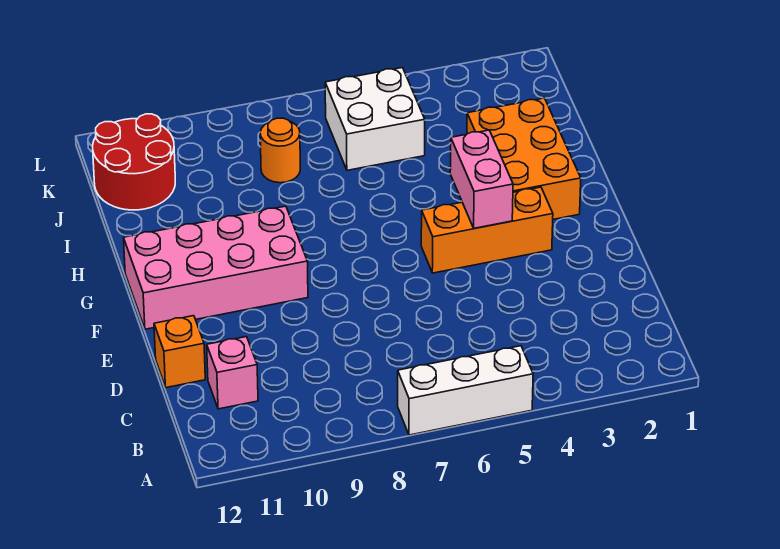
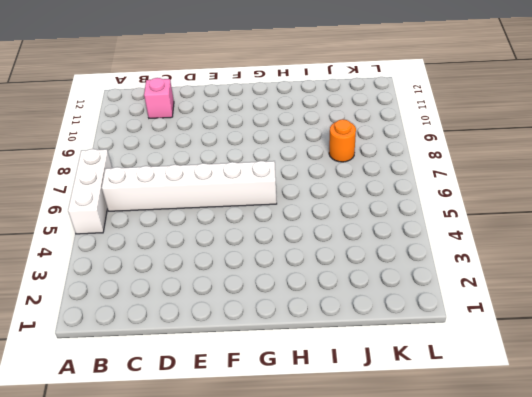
white brick B6:G6 level 1 -> none
none -> orange brick D12 level 1
none -> orange brick F3:F5 level 1

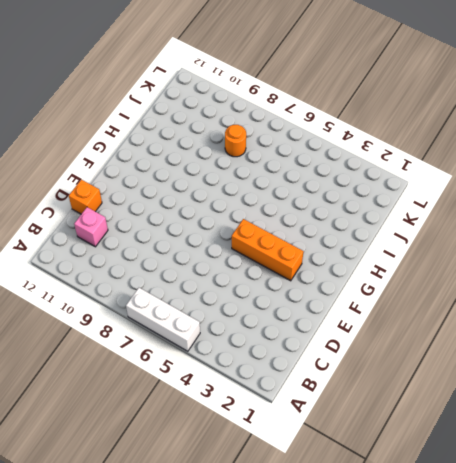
none -> pink brick F9:G12 level 1
none -> orange brick G2:I3 level 1

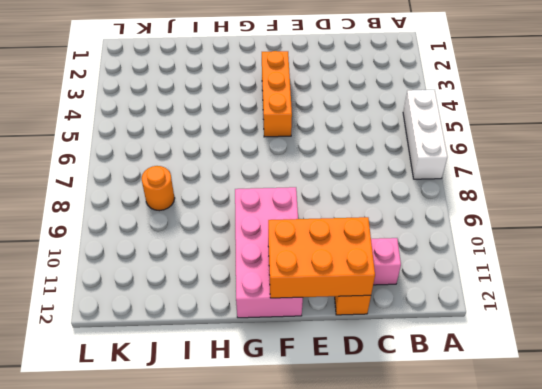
orange brick D11:F12 level 2 -> orange brick G2:I3 level 1
none -> white brick J5:K6 level 1
none -> red round brick J11:K12 level 1

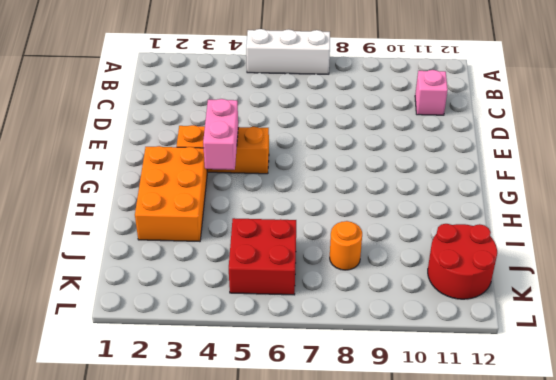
red brick J5:K6 level 1 -> white brick J5:K6 level 1
none -> orange brick D12 level 1
none -> pink brick F9:G12 level 1

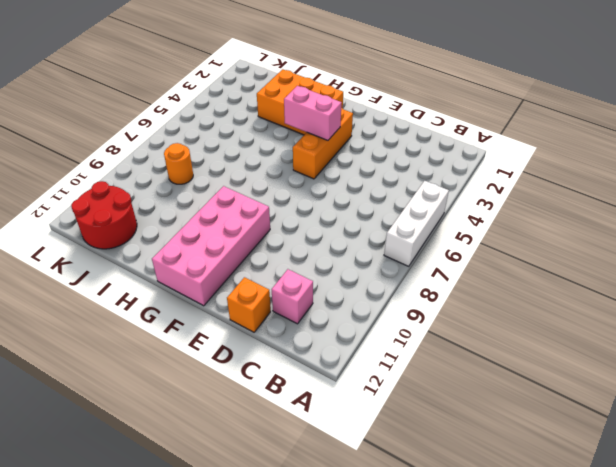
none -> white brick J5:K6 level 1

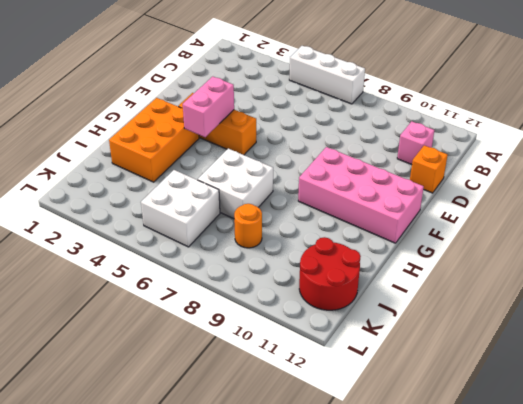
white brick H6:I7 level 1 -> none

